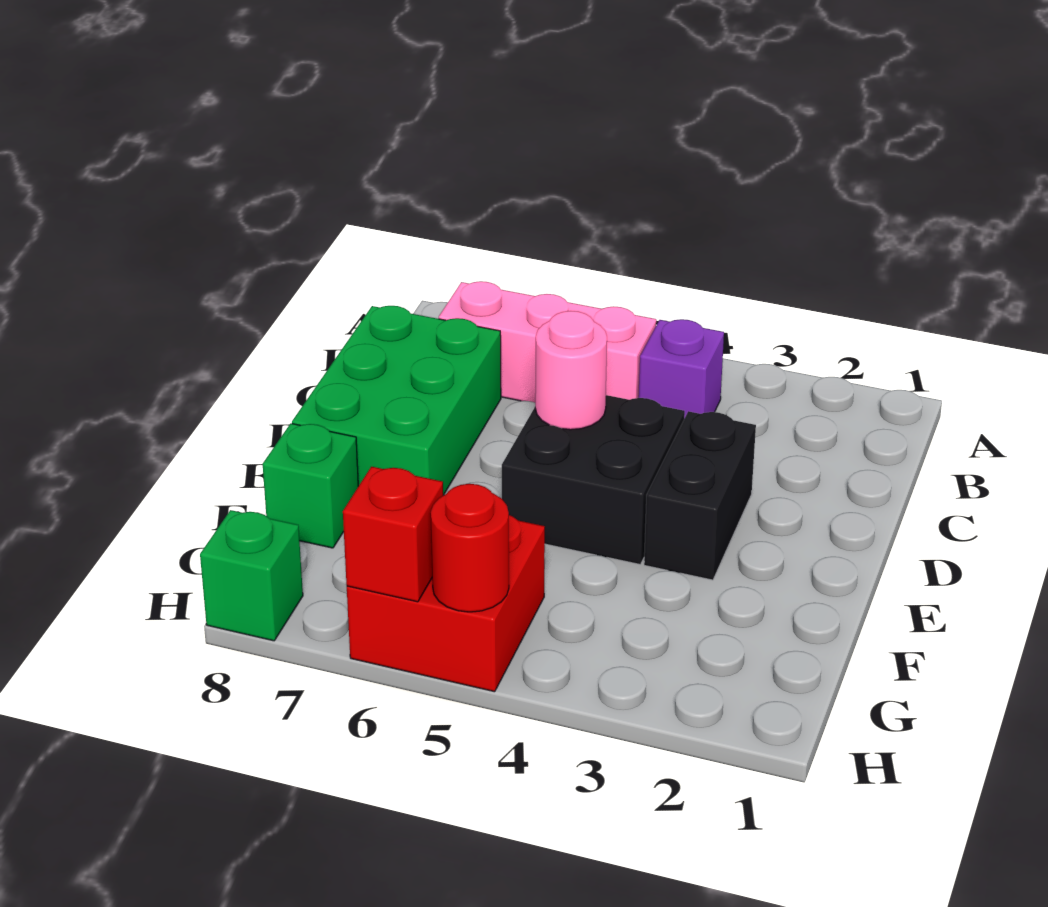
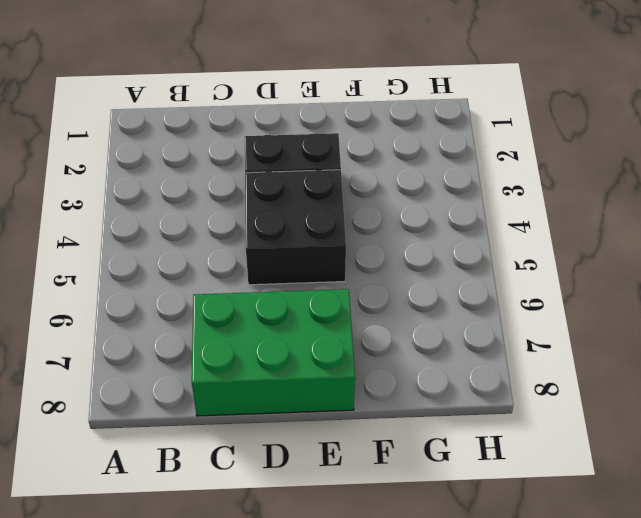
none -> purple brick B4 level 1
none -> pink brick B5:B7 level 1

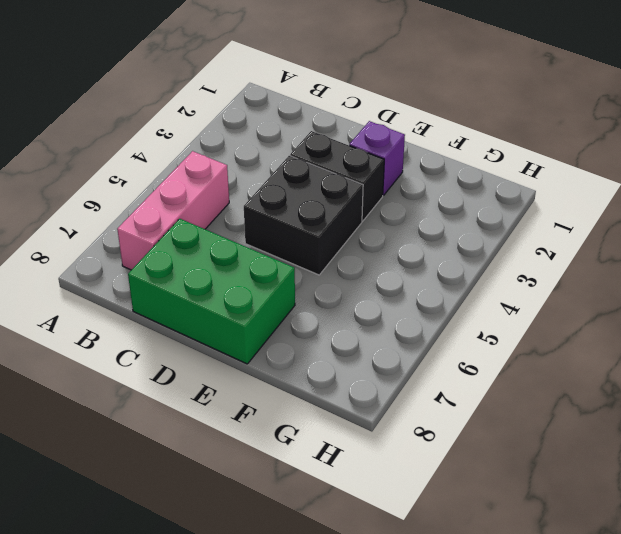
purple brick E2 level 1 -> purple brick B4 level 1
none -> green brick F8 level 1
none -> red brick G5:H6 level 1

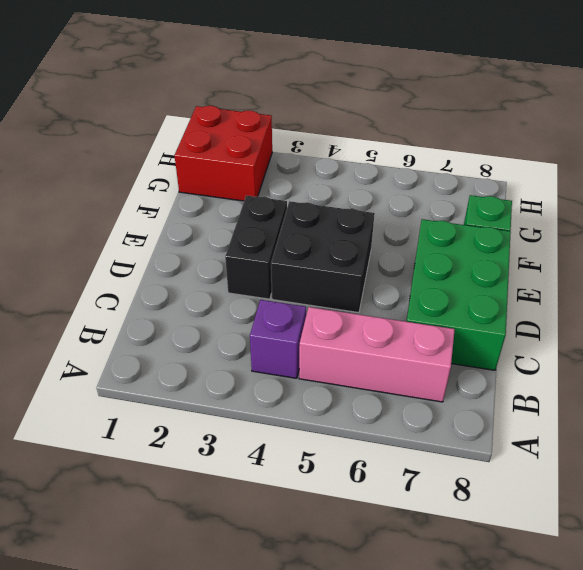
red brick G1:H2 level 1 -> red brick G5:H6 level 1
none -> green brick H8 level 1
none -> pink round brick D5 level 2

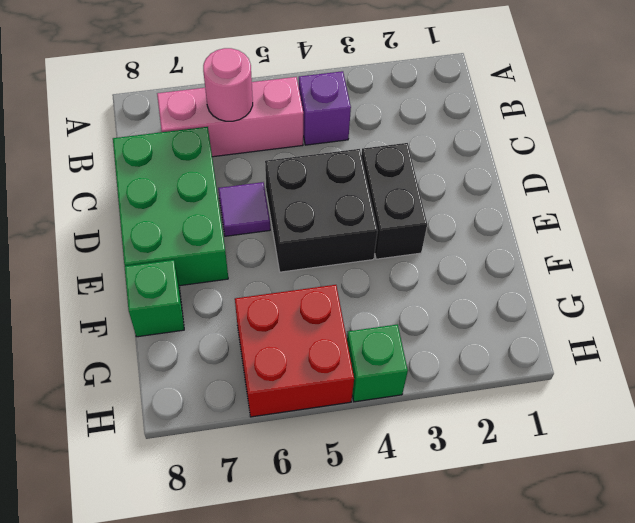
pink round brick B6 level 2 -> pink round brick D5 level 2
purple tile D6 level 1 -> none
green brick H4 level 1 -> green brick H8 level 1
none -> red round brick H5 level 2
none -> red brick H6 level 2

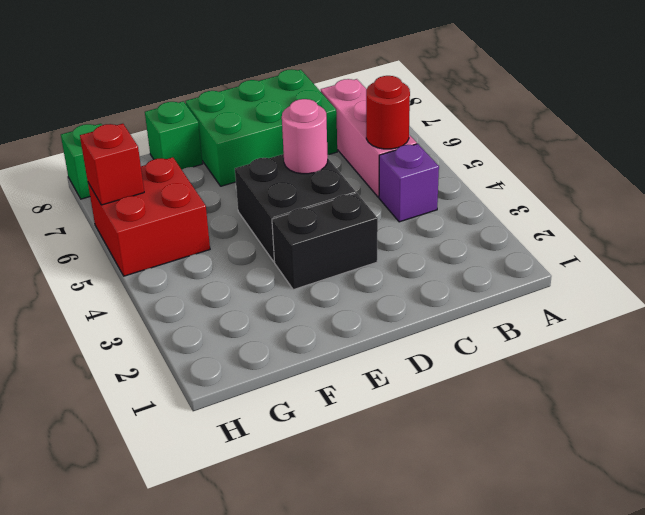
red round brick B5 level 2 -> red round brick H5 level 2

